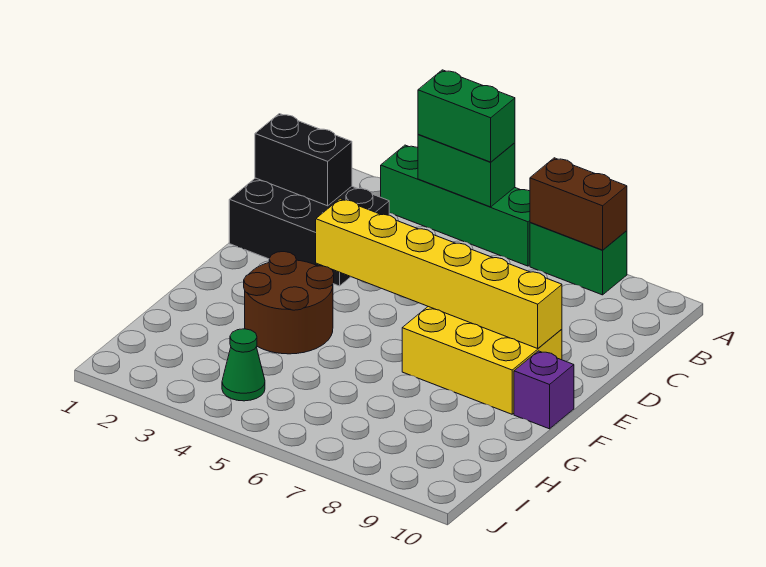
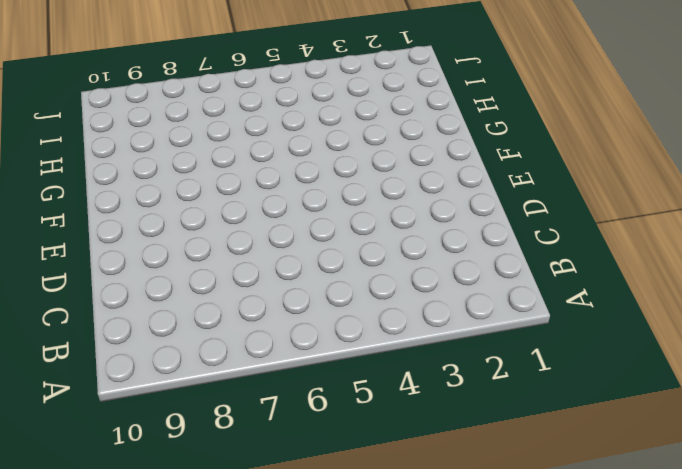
none -> green brick A3:A6 level 1
none -> green brick A7:A8 level 1
none -> black brick C1:D3 level 1

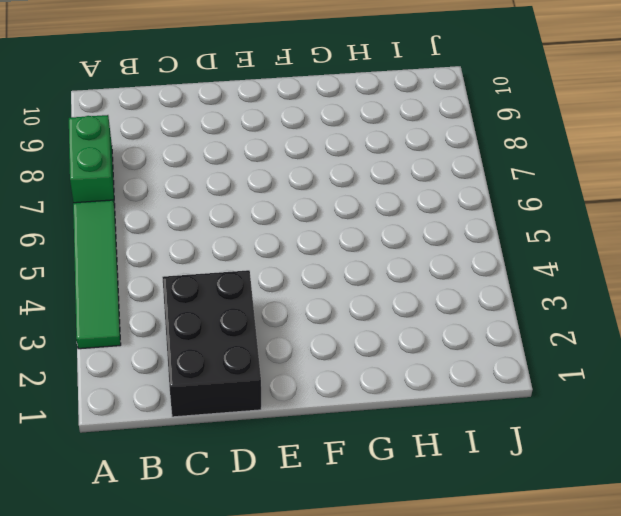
green tile A3:A6 level 1 -> green brick A3:A6 level 1
none -> yellow brick E7:F9 level 1
none -> brown round brick F3:G4 level 1
none -> purple brick F10 level 1

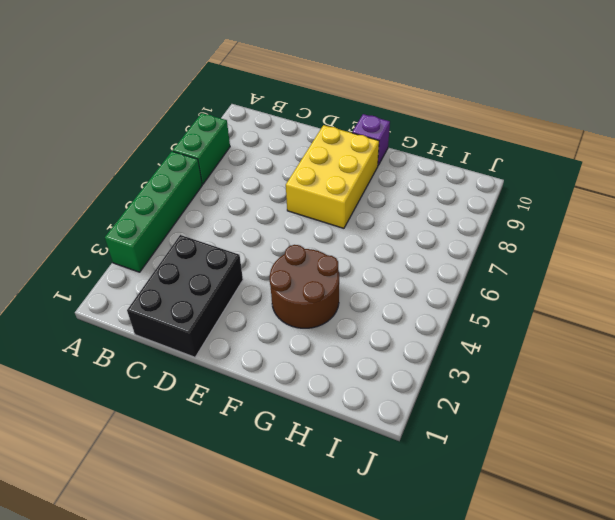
none -> green cone I4 level 1
none -> green brick A4:A5 level 2
none -> brown brick A7:A8 level 2

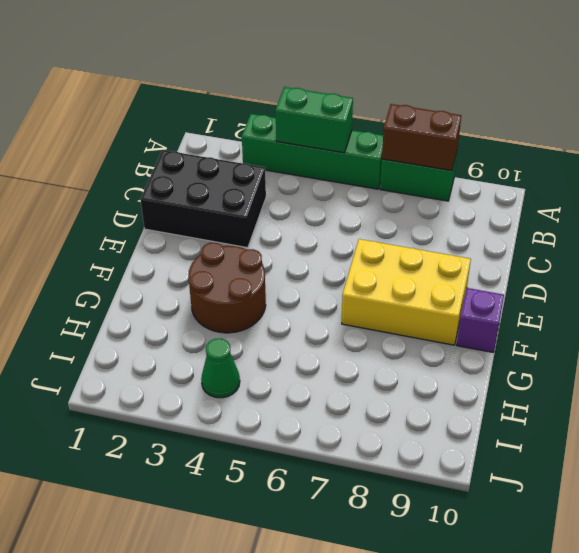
none -> black brick C1:C2 level 2
none -> yellow brick E4:E9 level 2
none -> green brick A4:A5 level 3

